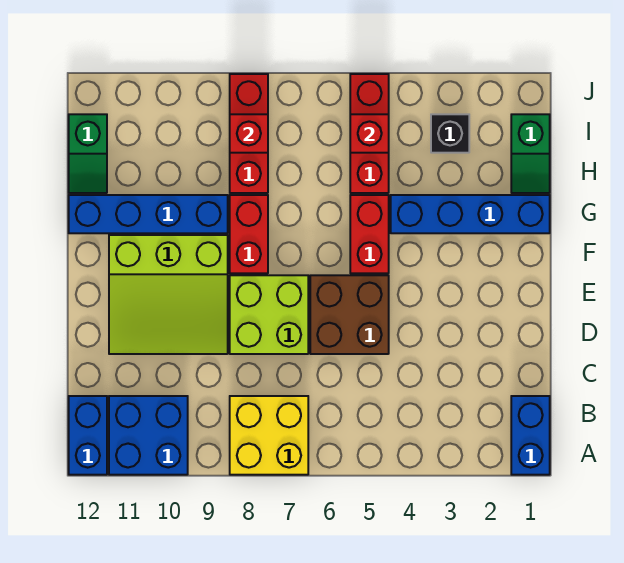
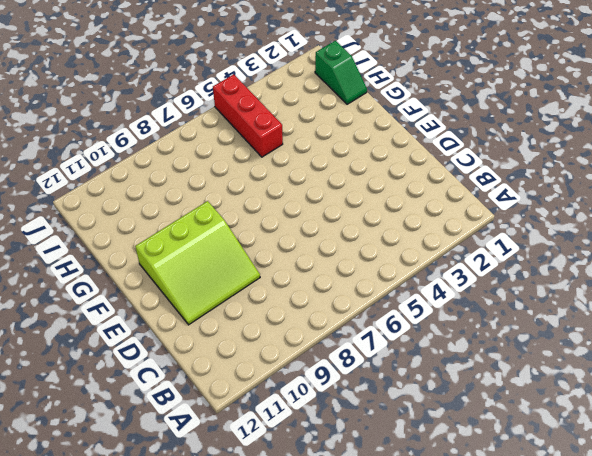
none -> blue brick A1:B1 level 1
none -> yellow brick A7:B8 level 1
none -> blue brick A10:B11 level 1

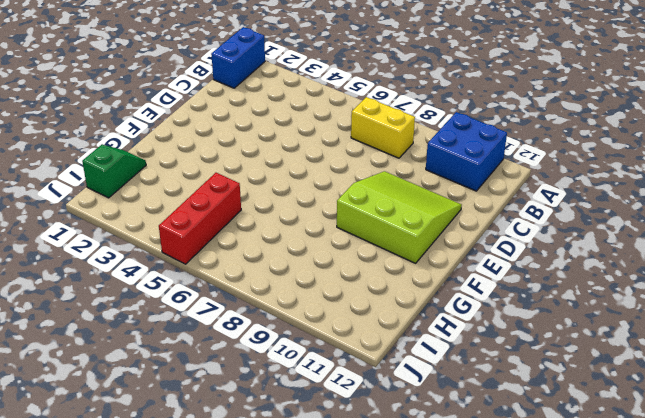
yellow brick B7:B8 level 1 -> yellow brick A7:B8 level 1
none -> blue brick A12:B12 level 1
none -> brown brick D5:E6 level 1
none -> lime brick D7:E8 level 1

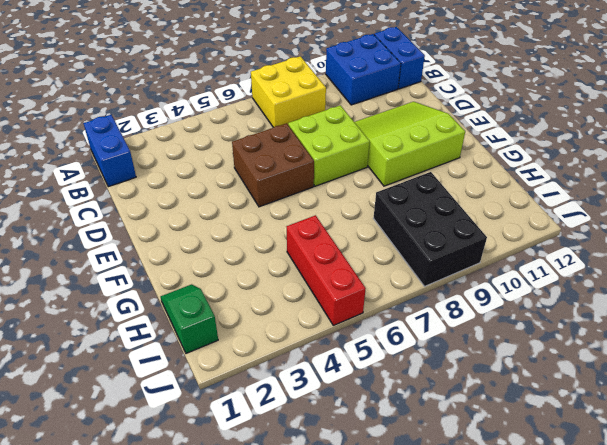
black brick H8:J9 level 1 -> red brick H8:J8 level 1
none -> red brick F5:G5 level 1
none -> red brick F8:G8 level 1
none -> blue brick G1:G4 level 1

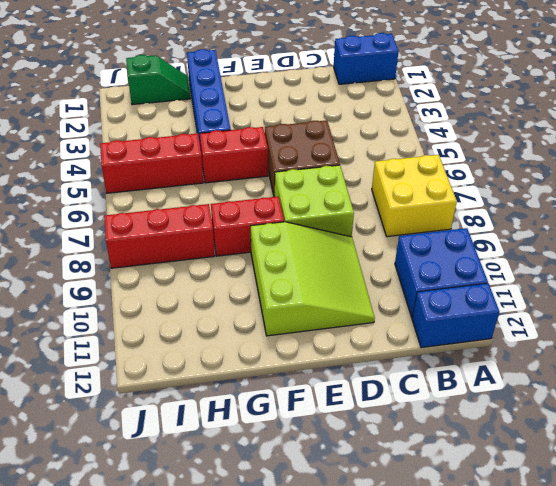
none -> blue brick G9:G12 level 1
none -> green slope H12:I12 level 1 top I
none -> black brick I3 level 1

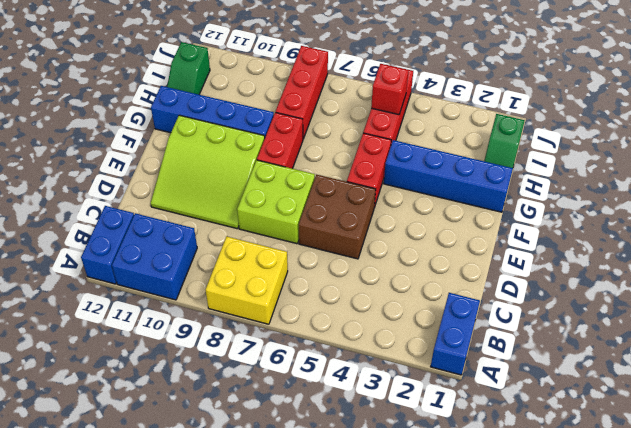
none -> black brick I3 level 1
none -> red brick I8 level 2

